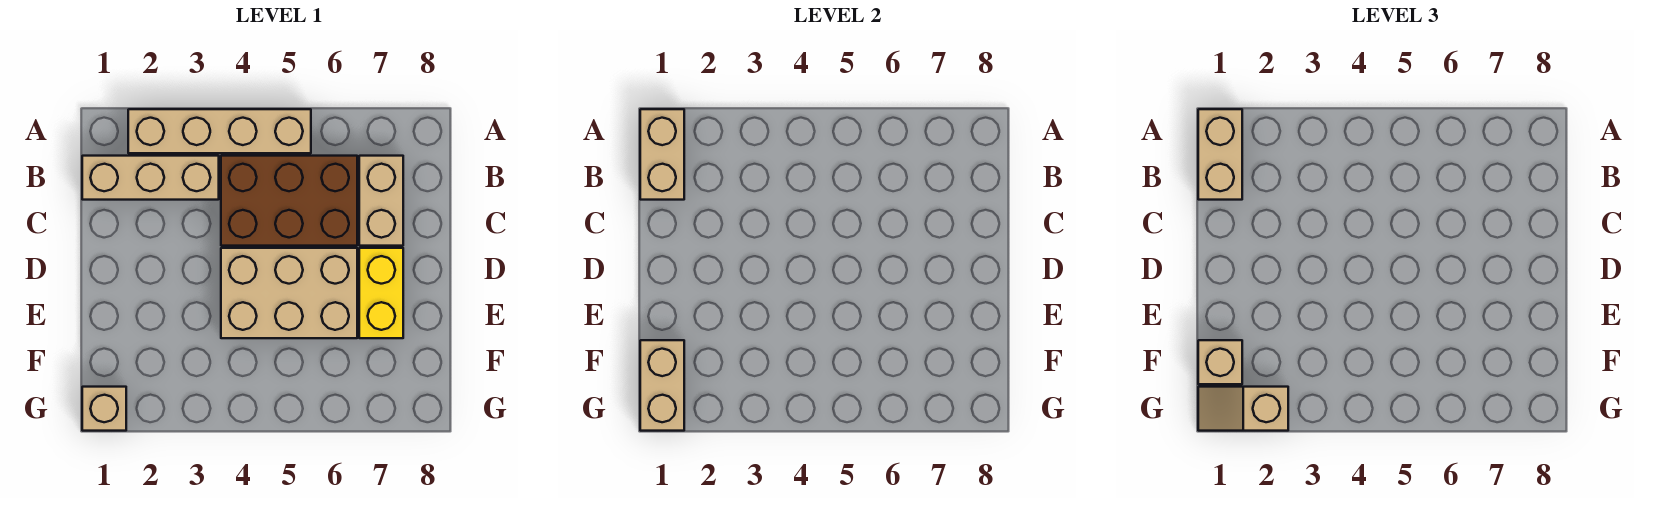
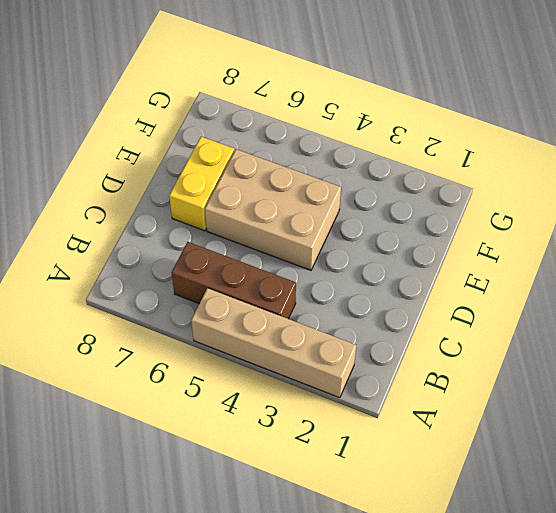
brown brick B4:B6 level 1 -> brown brick B4:C6 level 1
none -> tan brick B1:B3 level 1
none -> tan brick B7:C7 level 1
none -> tan brick G1 level 1

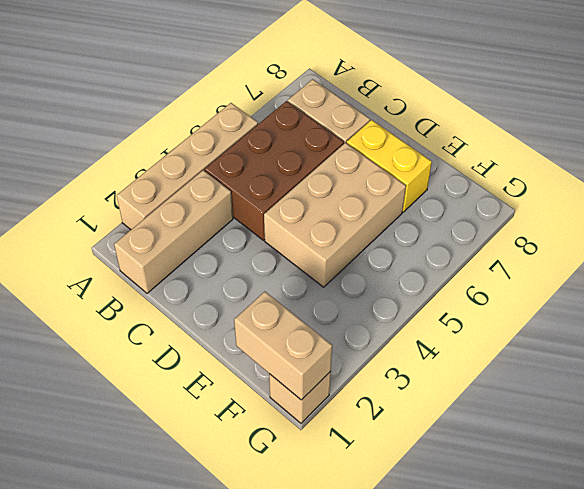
none -> tan brick A1:B1 level 2
none -> tan brick A1:B1 level 3
none -> tan brick F1 level 3

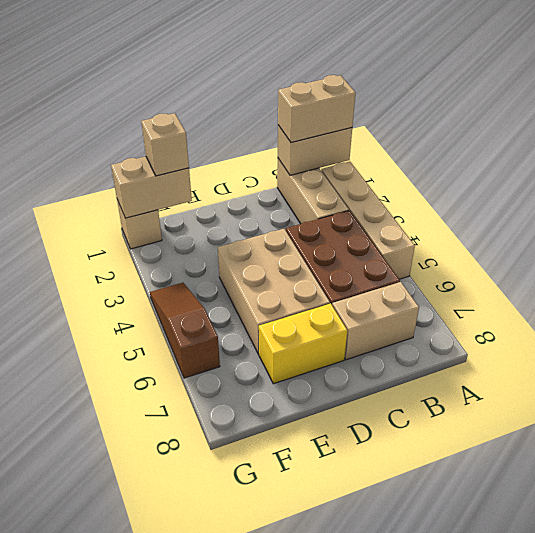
brown slope G4:G6 level 1 top 6 -> none
none -> tan slope G1:G2 level 3 top 2

